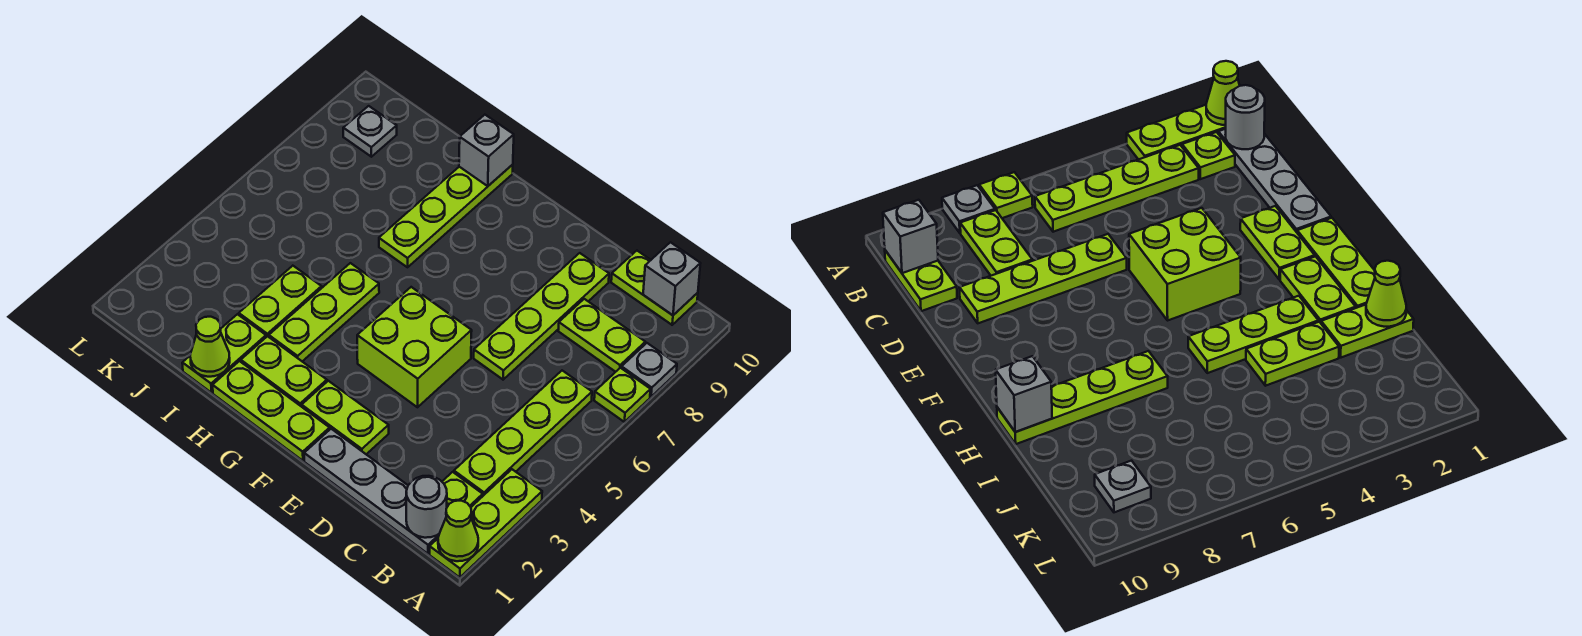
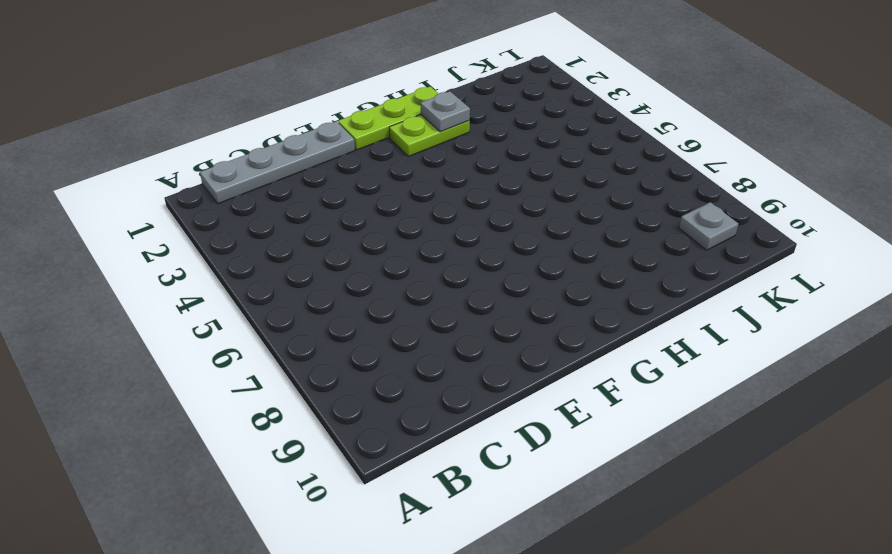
grey plate H2 level 2 -> grey plate A8 level 1
none -> lime plate A1:A3 level 1
none -> lime plate A7 level 1
none -> lime plate B2 level 1

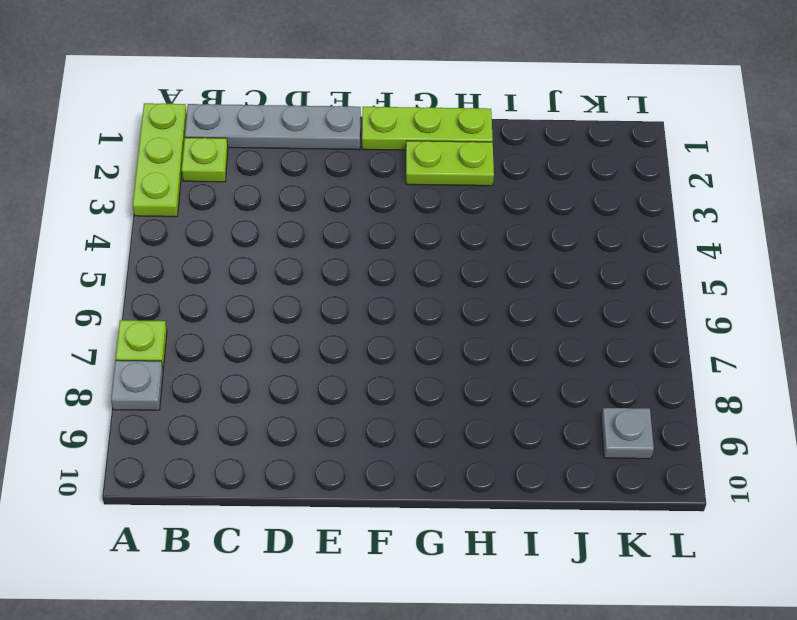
none -> lime plate B3:B6 level 1
none -> lime plate B8:C8 level 1
none -> lime plate B10:C10 level 1

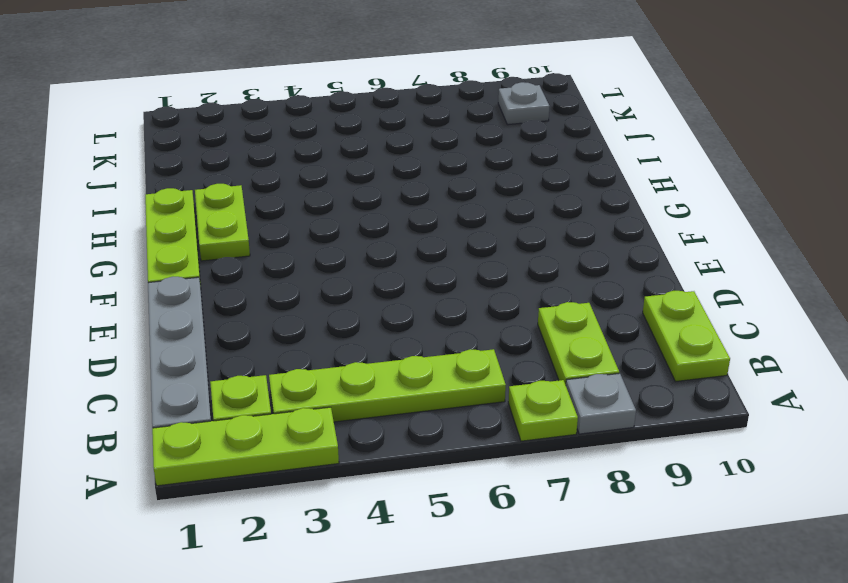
none -> lime plate D6:D9 level 1
none -> lime plate E2:F2 level 1
none -> lime brick E4:F5 level 1

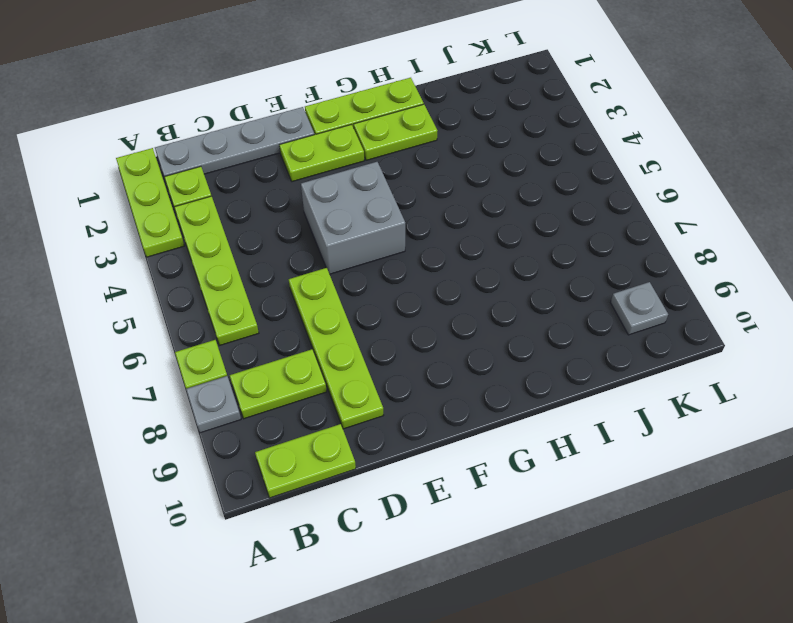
grey brick E4:F5 level 1 -> lime brick E4:F5 level 1
none -> lime plate H3:H5 level 1
none -> lime plate H7:H10 level 1
none -> lime plate I1:I2 level 1

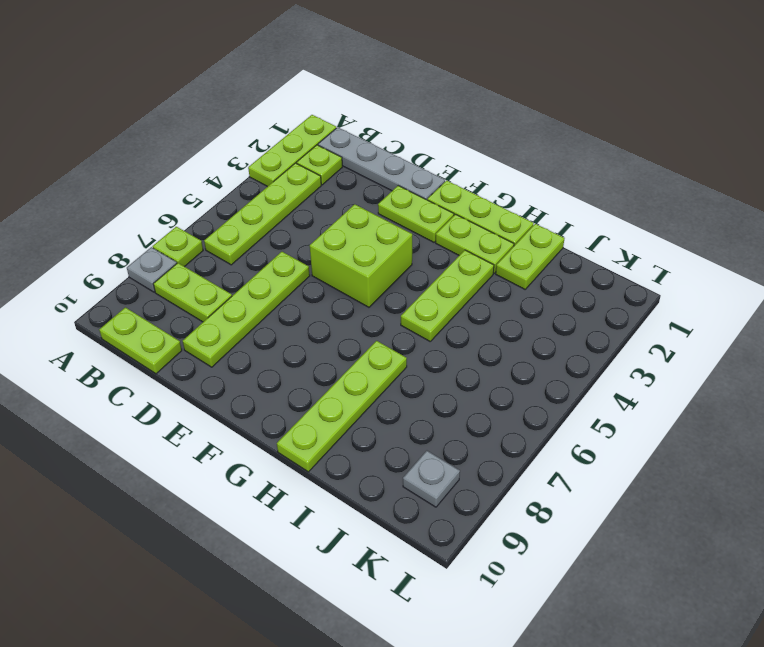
none -> lime plate I3:I4 level 1
none -> lime cone A1 level 2
none -> grey round brick B1 level 2

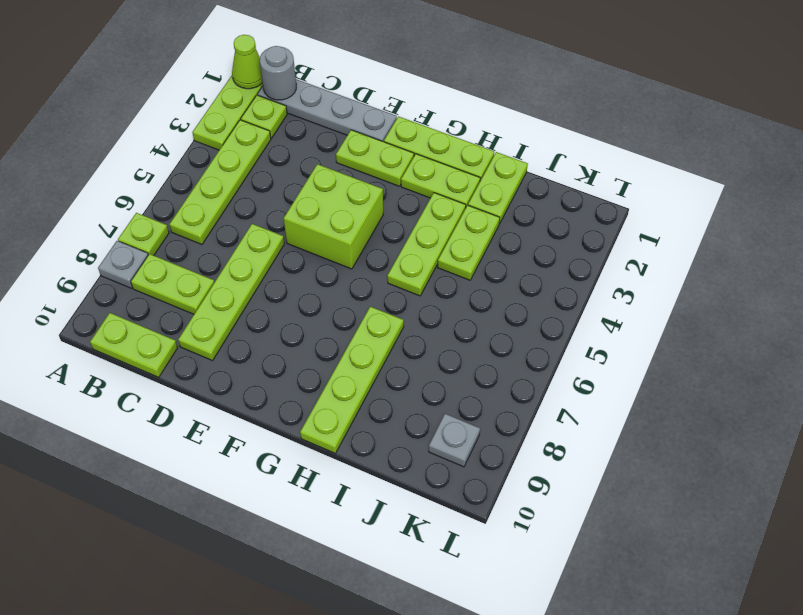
none -> grey brick B10 level 2
none -> grey brick H10 level 2
none -> lime cone I1 level 2

